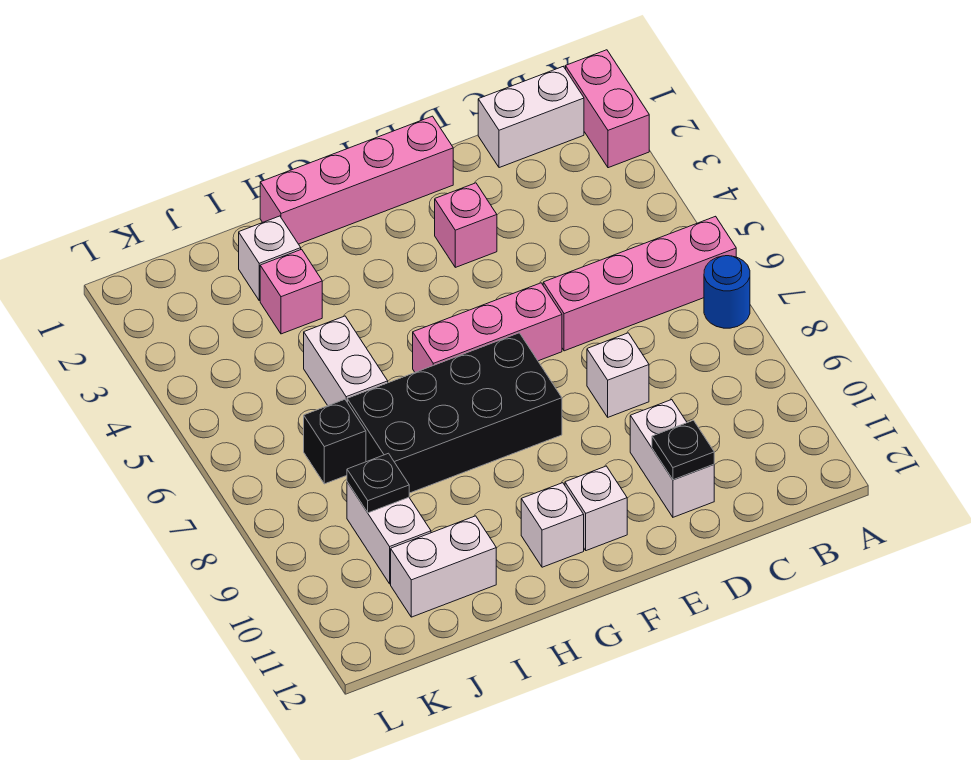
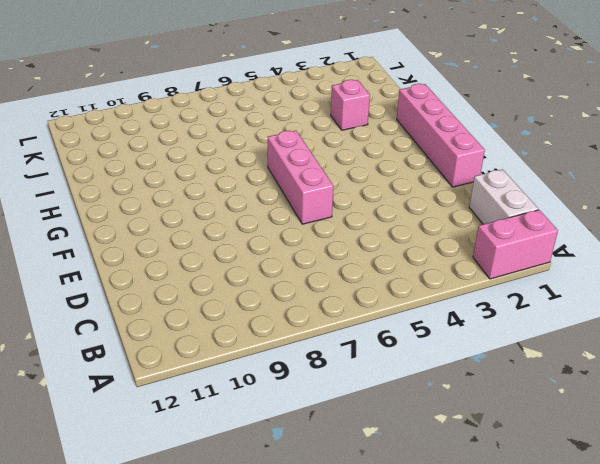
none -> pink brick A6:D6 level 1
none -> blue round brick A7 level 1
none -> white brick D8 level 1

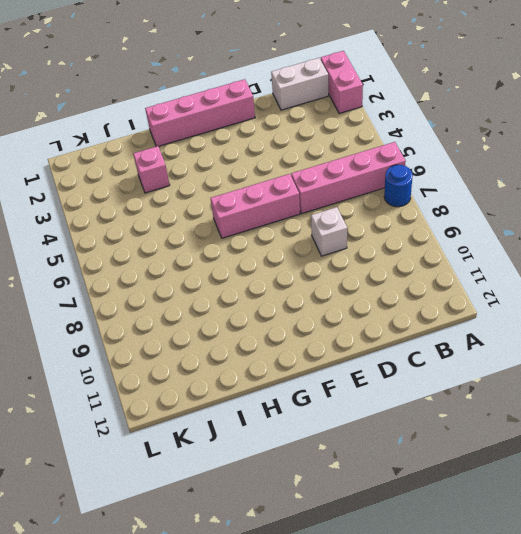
none -> white brick D10:D11 level 1
none -> pink brick E3 level 1
none -> black brick F7:I8 level 1

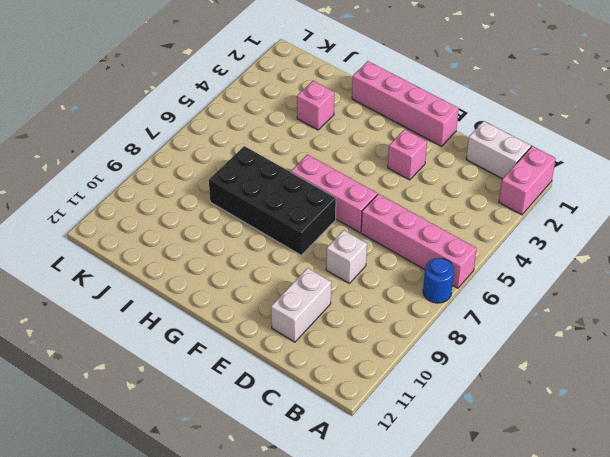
none -> white brick F11 level 1
none -> white brick G11 level 1
none -> white brick I2 level 1

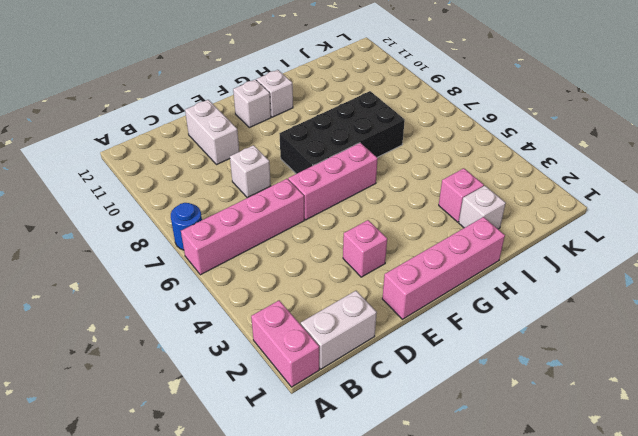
none -> white brick I5:I6 level 1
none -> white brick I11:J11 level 1
none -> black brick J7 level 1

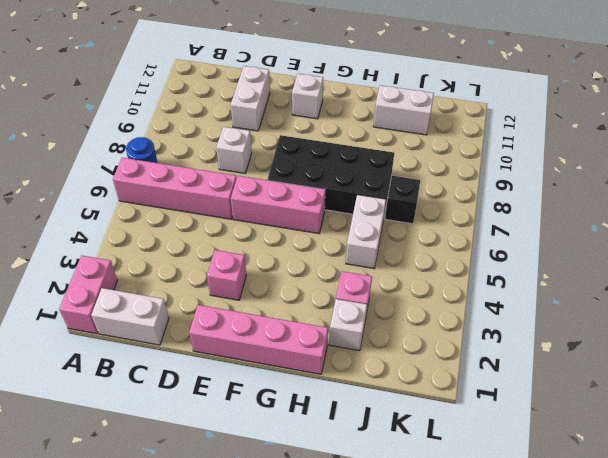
none -> white brick G11 level 1
none -> white brick J9:J10 level 1
none -> black plate D11 level 2

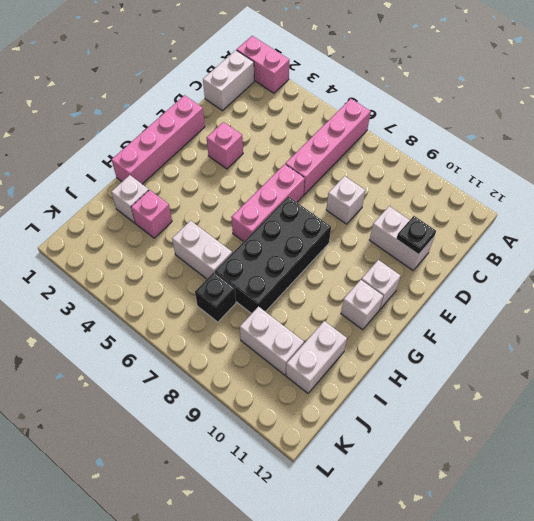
none -> blue round brick A7 level 1
none -> black plate J9 level 2

